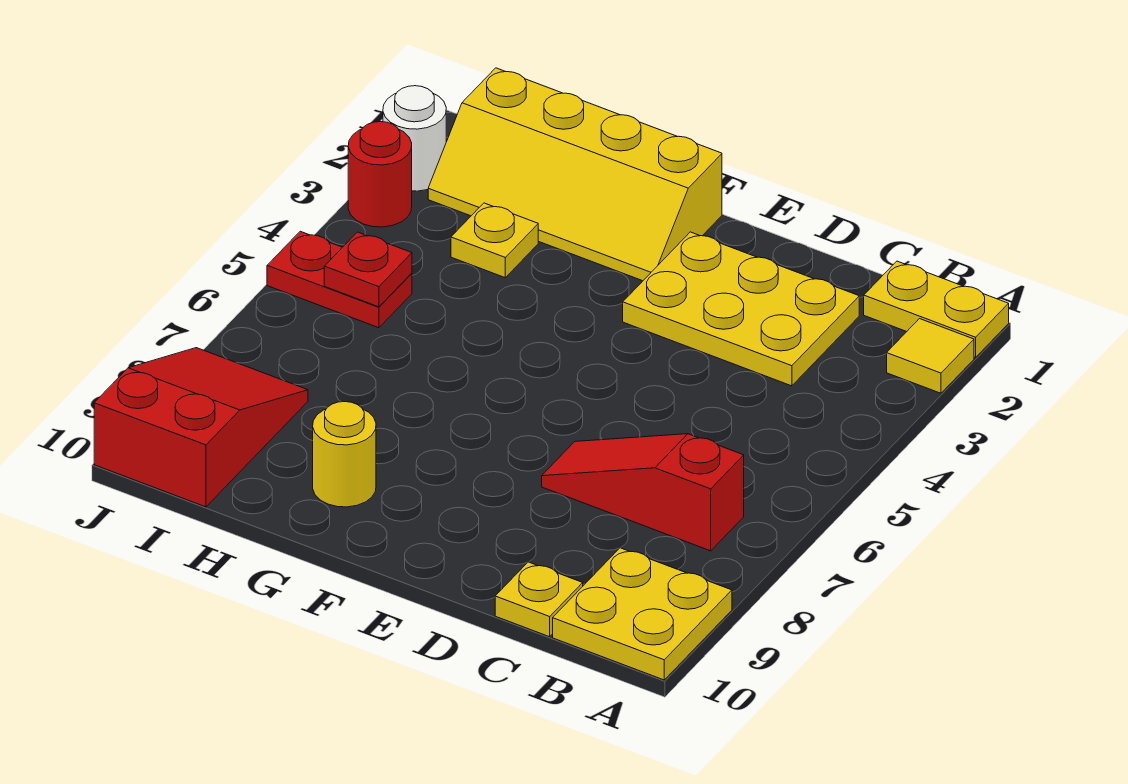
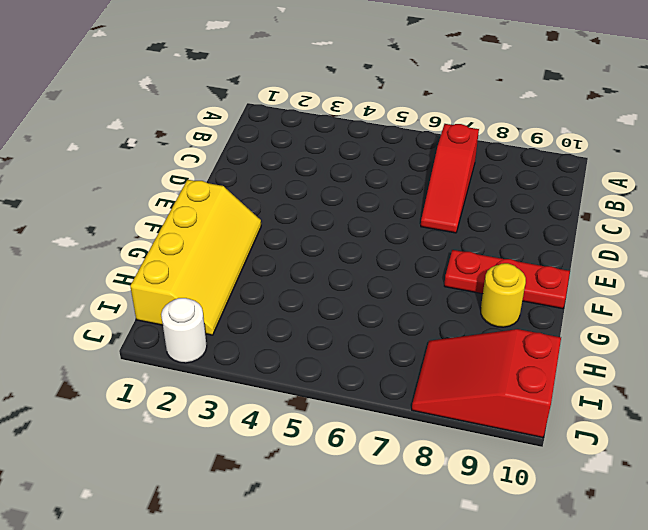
red plate F8:F10 level 1 -> none
none -> yellow plate A1:B1 level 1
none -> yellow tile A2 level 1
none -> yellow plate A9:B10 level 1

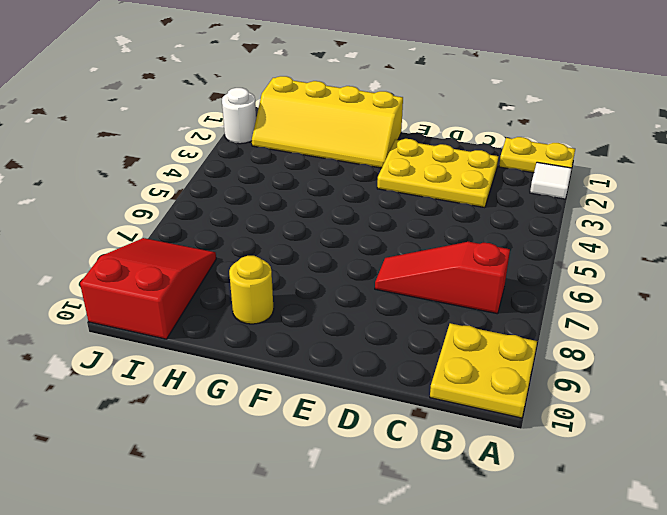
white tile A2 level 1 -> yellow tile A2 level 1
none -> yellow plate C10 level 1
none -> yellow plate H3 level 1
none -> red plate I5:J5 level 1

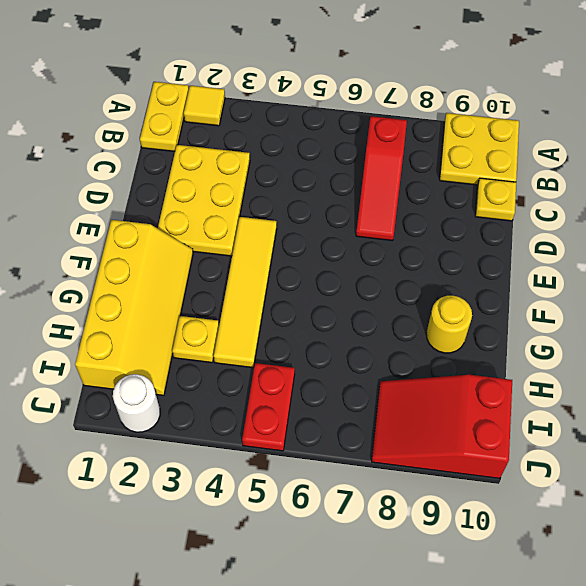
yellow tile E4:H4 level 1 -> none
none -> red round brick J3 level 1
none -> red plate I5 level 2

